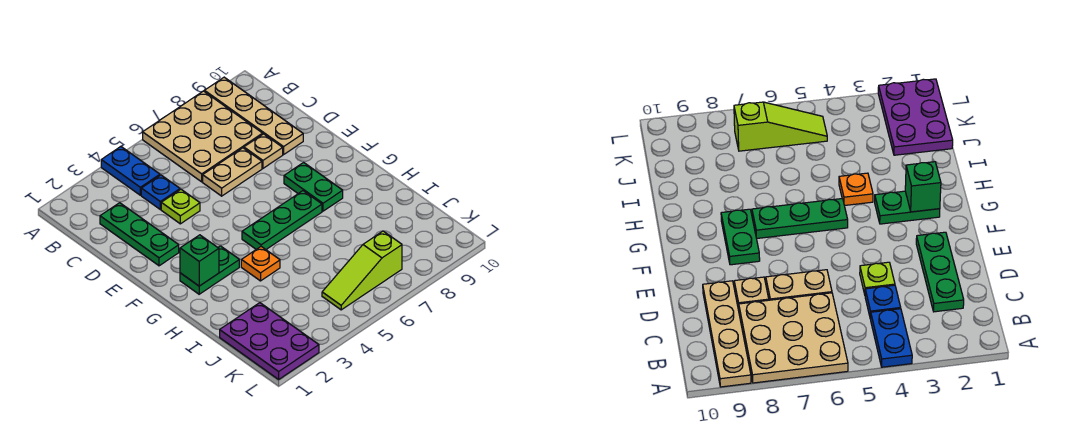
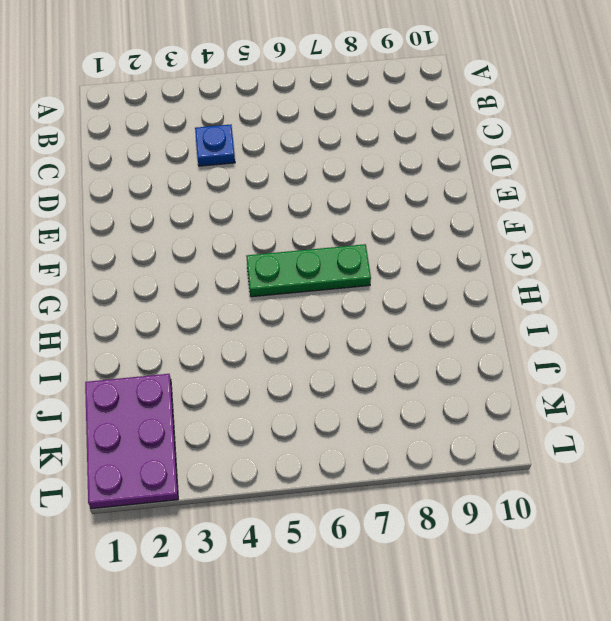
none -> blue plate A4:B4 level 1
none -> tan plate A6:C8 level 1
none -> tan plate A9:D9 level 1

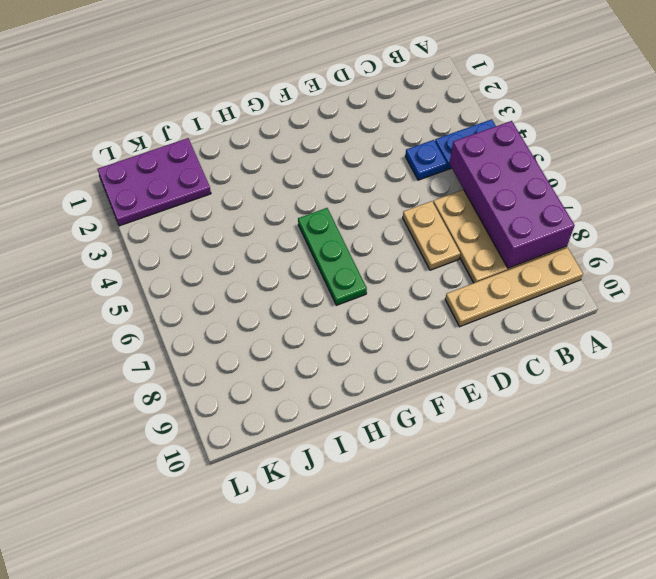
purple brick A5:B8 level 2 -> none
none -> green plate C2:E2 level 1
none -> lime plate D4 level 1
none -> tan plate D8 level 1

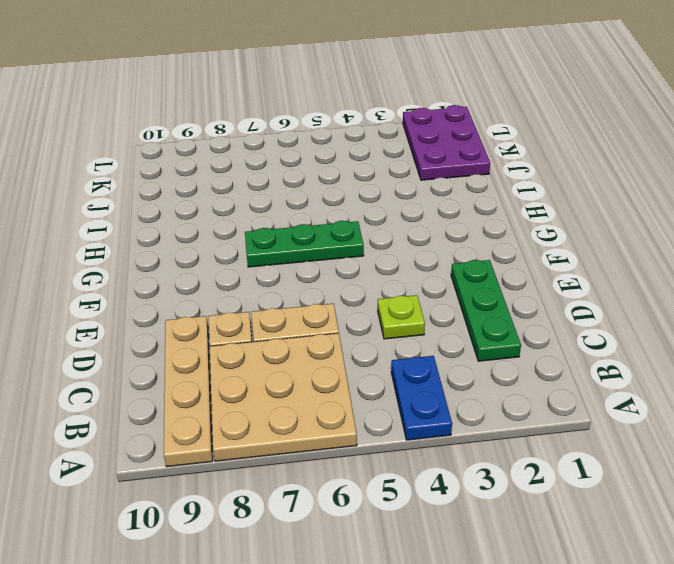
none -> blue plate C4 level 1
none -> green plate F8:G8 level 1
none -> green plate G2:G3 level 1

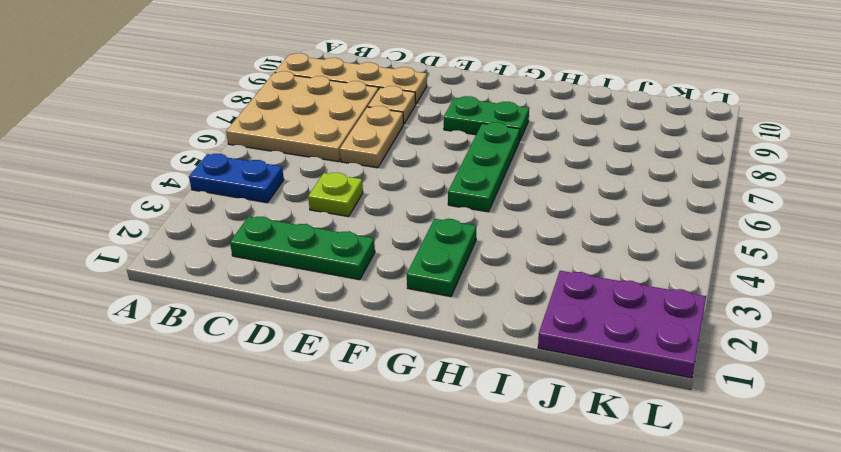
none -> blue plate C4 level 1
none -> orange plate H4 level 1
none -> lime slope K5:K7 level 1 top 7

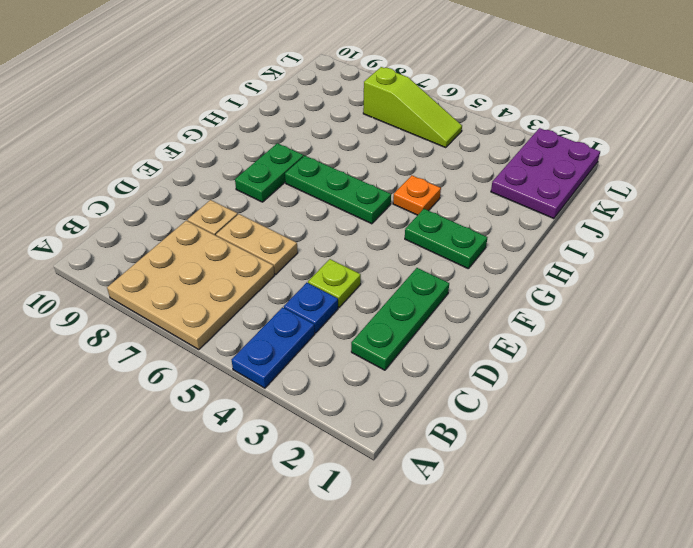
none -> tan plate A9:D9 level 1
none -> green brick G2 level 2

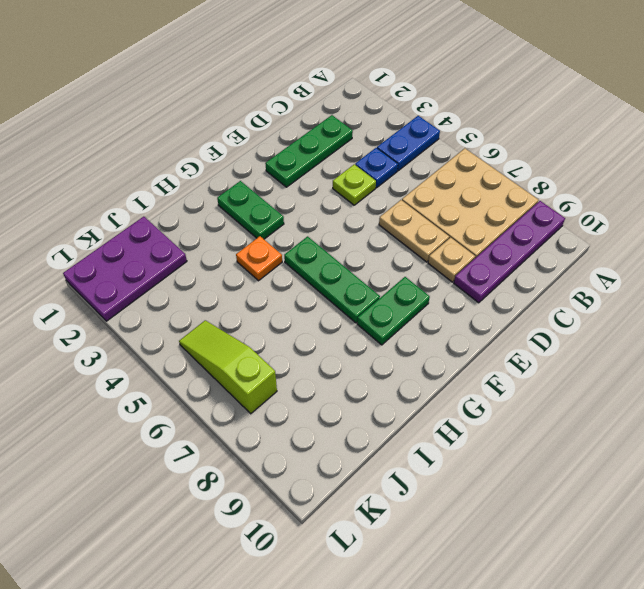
purple plate A9:D9 level 1 -> tan plate A9:D9 level 1
none -> green brick G2 level 2

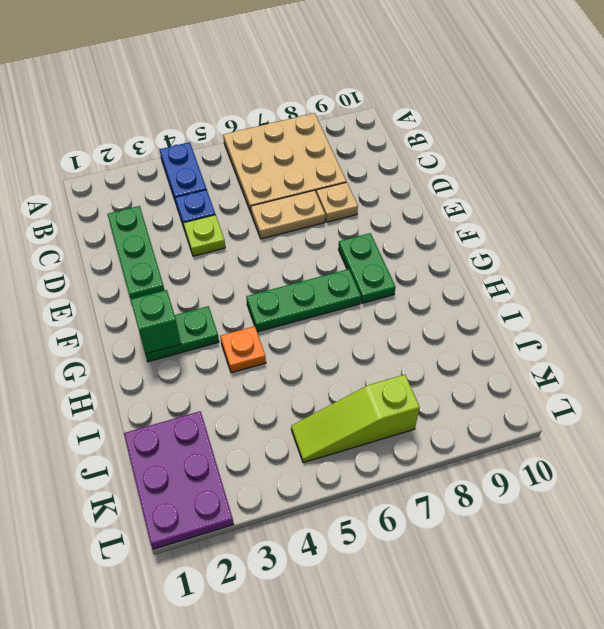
none -> tan plate A9:D9 level 1

